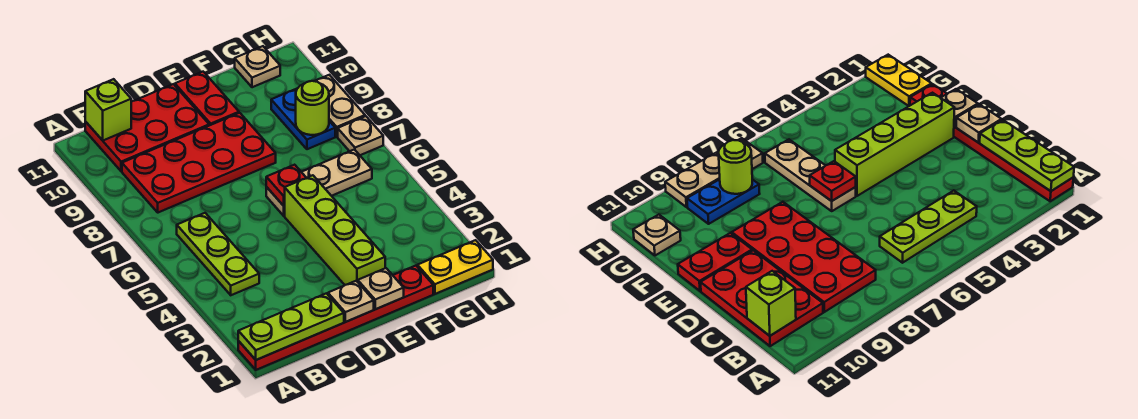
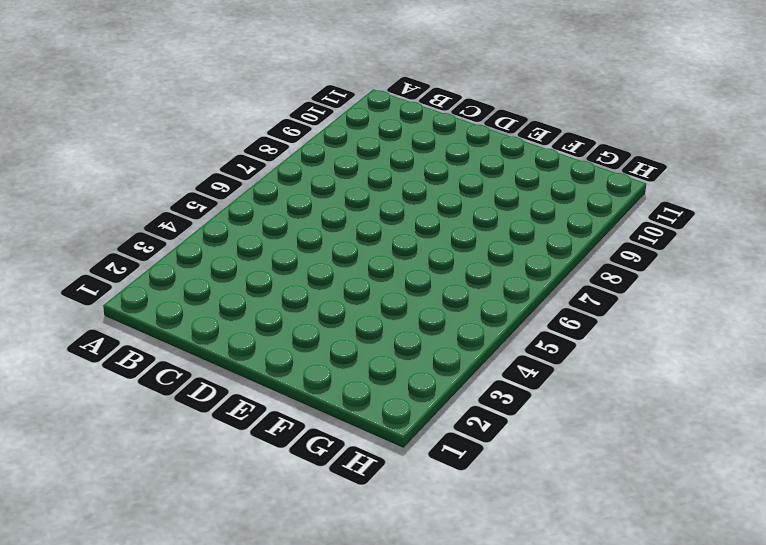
none -> red plate A1:F1 level 1
none -> lime plate B4:B6 level 1
none -> red plate B8:E9 level 1

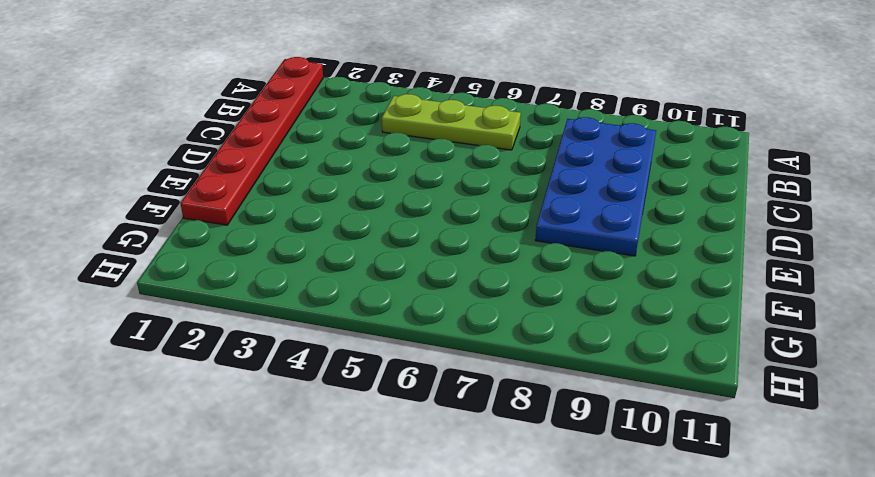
blue plate B8:E9 level 1 -> red plate B8:E9 level 1
none -> red plate B10:D11 level 1
none -> lime brick E2:E5 level 1
none -> tan plate E6:G6 level 1

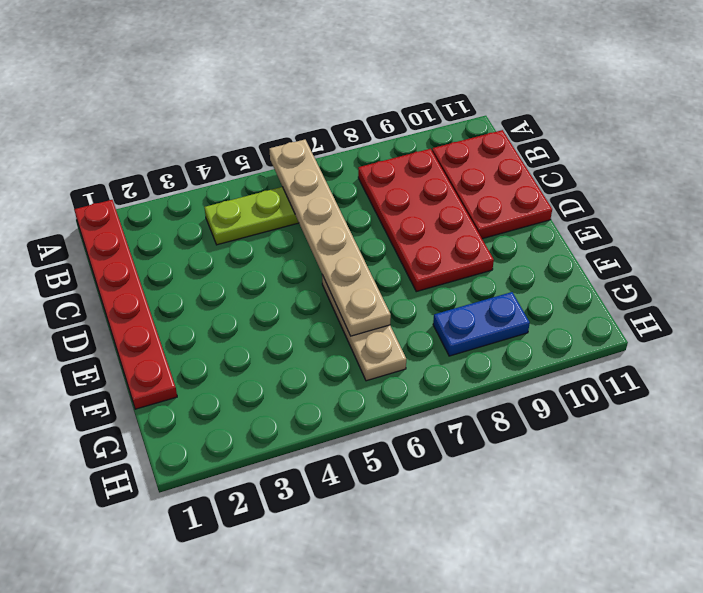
tan plate A6:F6 level 2 -> red plate E6 level 2
none -> lime brick E2:E5 level 1
none -> red plate E10:E11 level 1
none -> yellow plate G1:H1 level 1

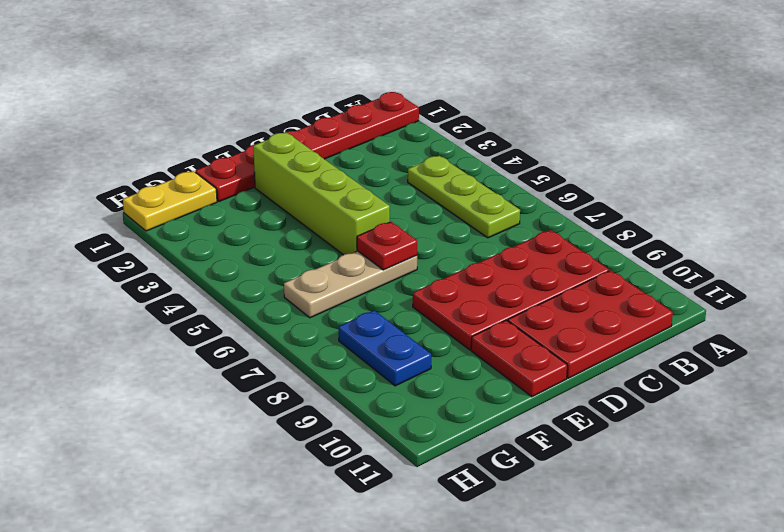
none -> tan plate G11 level 1
none -> tan plate H7 level 1
none -> tan plate H8:H9 level 1

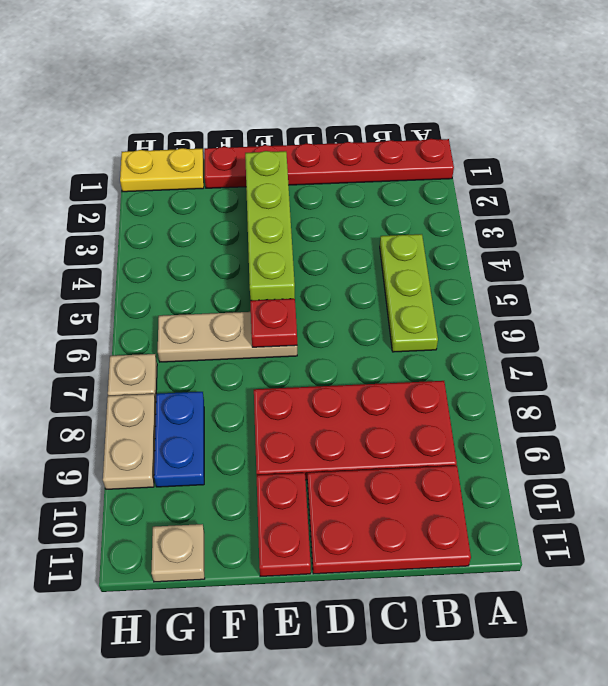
none -> lime plate A1:C1 level 2
none -> lime brick B11 level 2
none -> tan plate D1 level 2

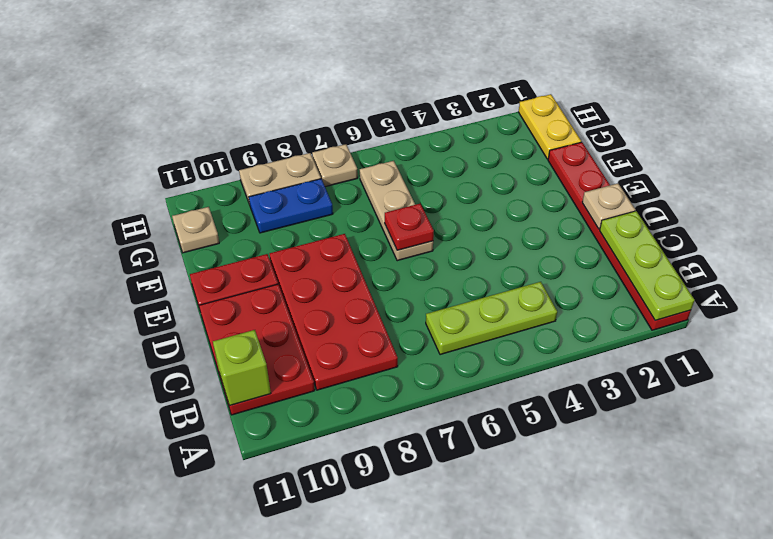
none -> lime brick E2:E5 level 1
none -> tan plate E1 level 2
none -> lime round brick G8 level 2

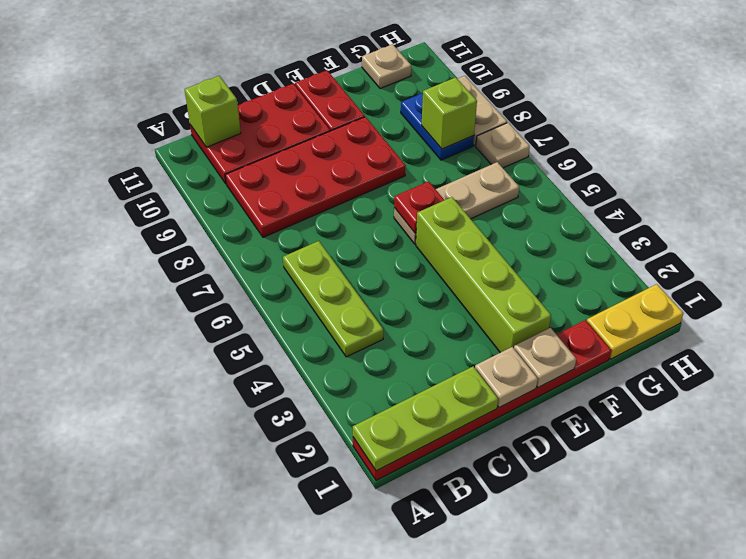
lime brick G8 level 2 -> lime round brick G8 level 2

